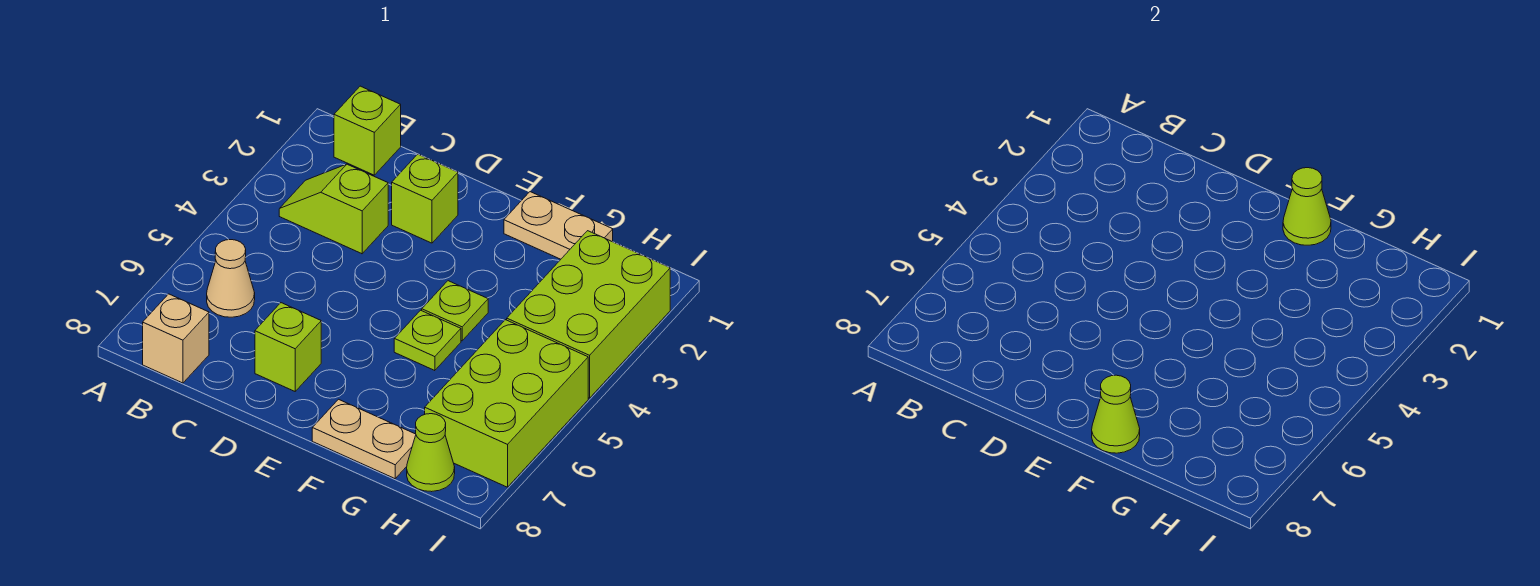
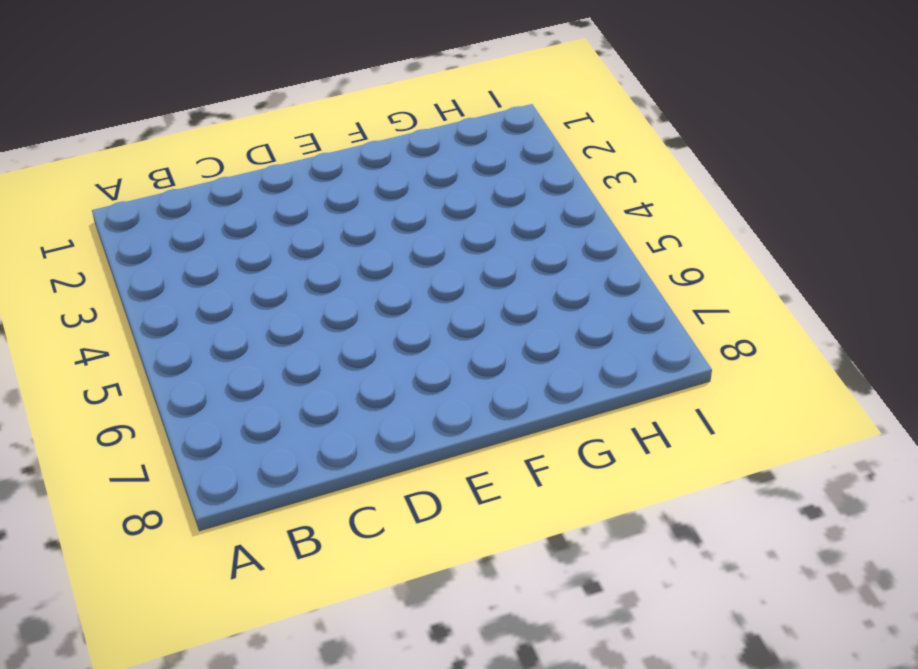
none -> lime brick B1 level 1
none -> lime slope B3:C3 level 1 top C
none -> tan cone B6 level 1

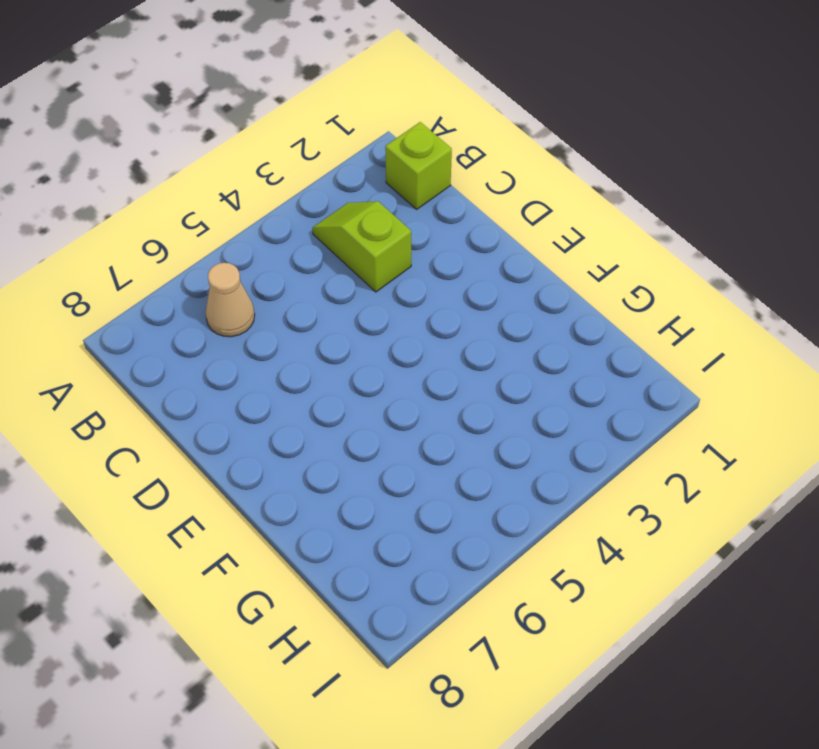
none -> tan brick B8 level 1
none -> lime brick D2 level 1
none -> lime brick D7 level 1

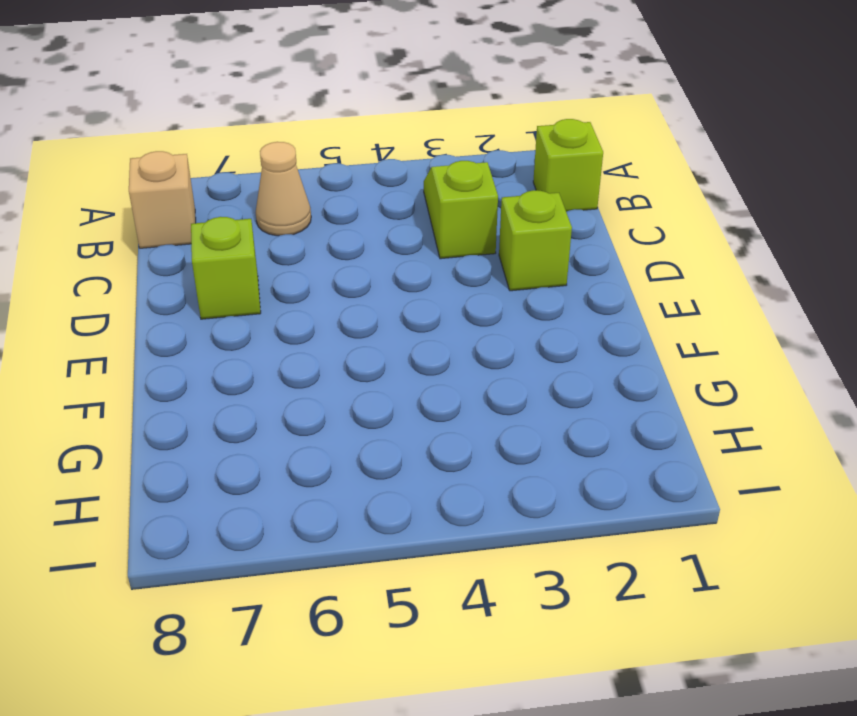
none -> tan plate F1:G1 level 1
none -> lime plate F4 level 1
none -> lime plate F5 level 1

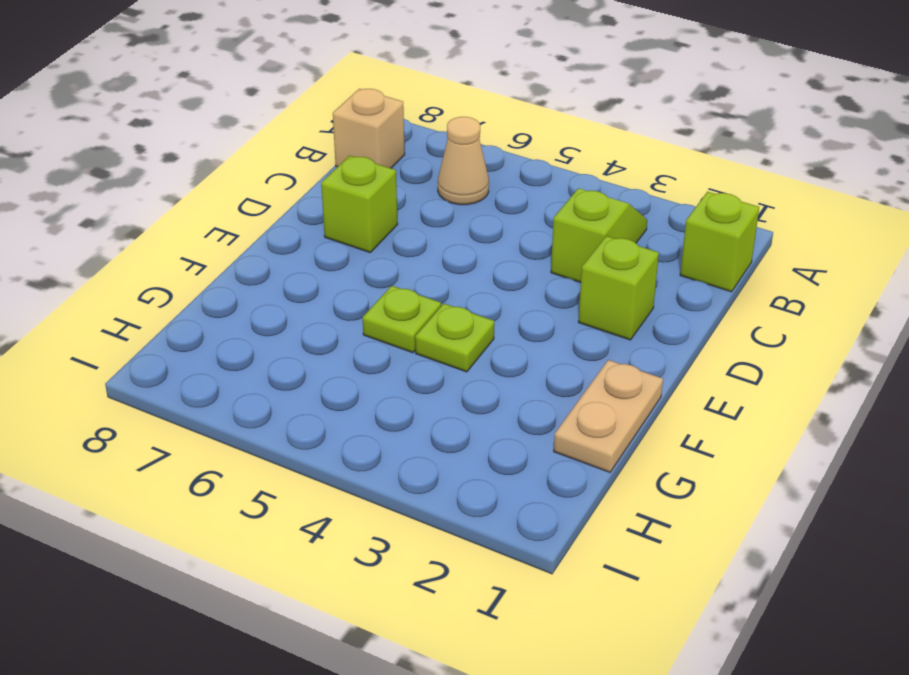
none -> tan plate F8:G8 level 1
none -> lime brick H2:I4 level 1
none -> lime brick H5:I7 level 1

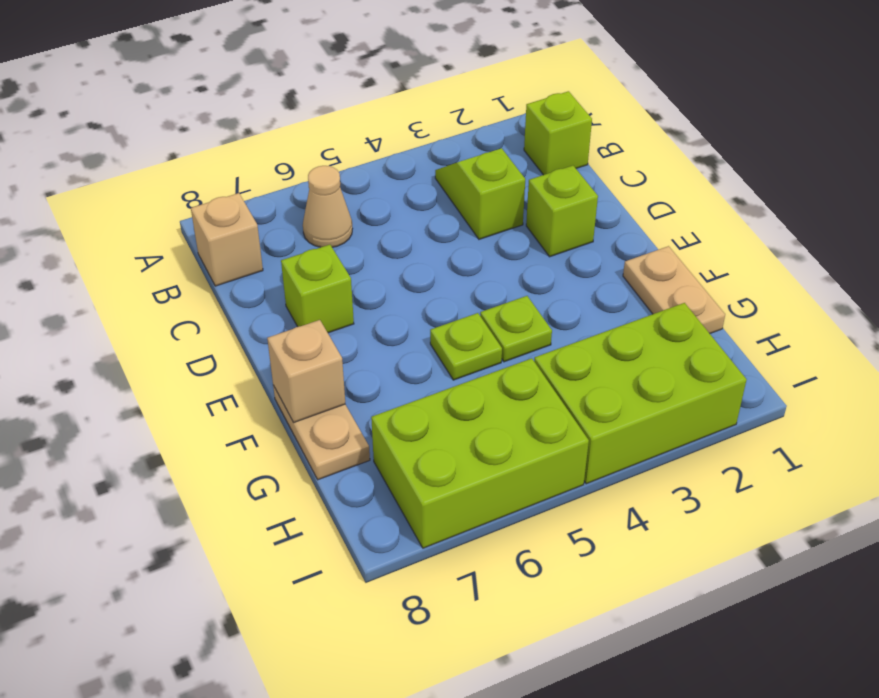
tan brick F8 level 2 -> lime cone F8 level 2
none -> lime cone H8 level 1
none -> lime cone F1 level 2

